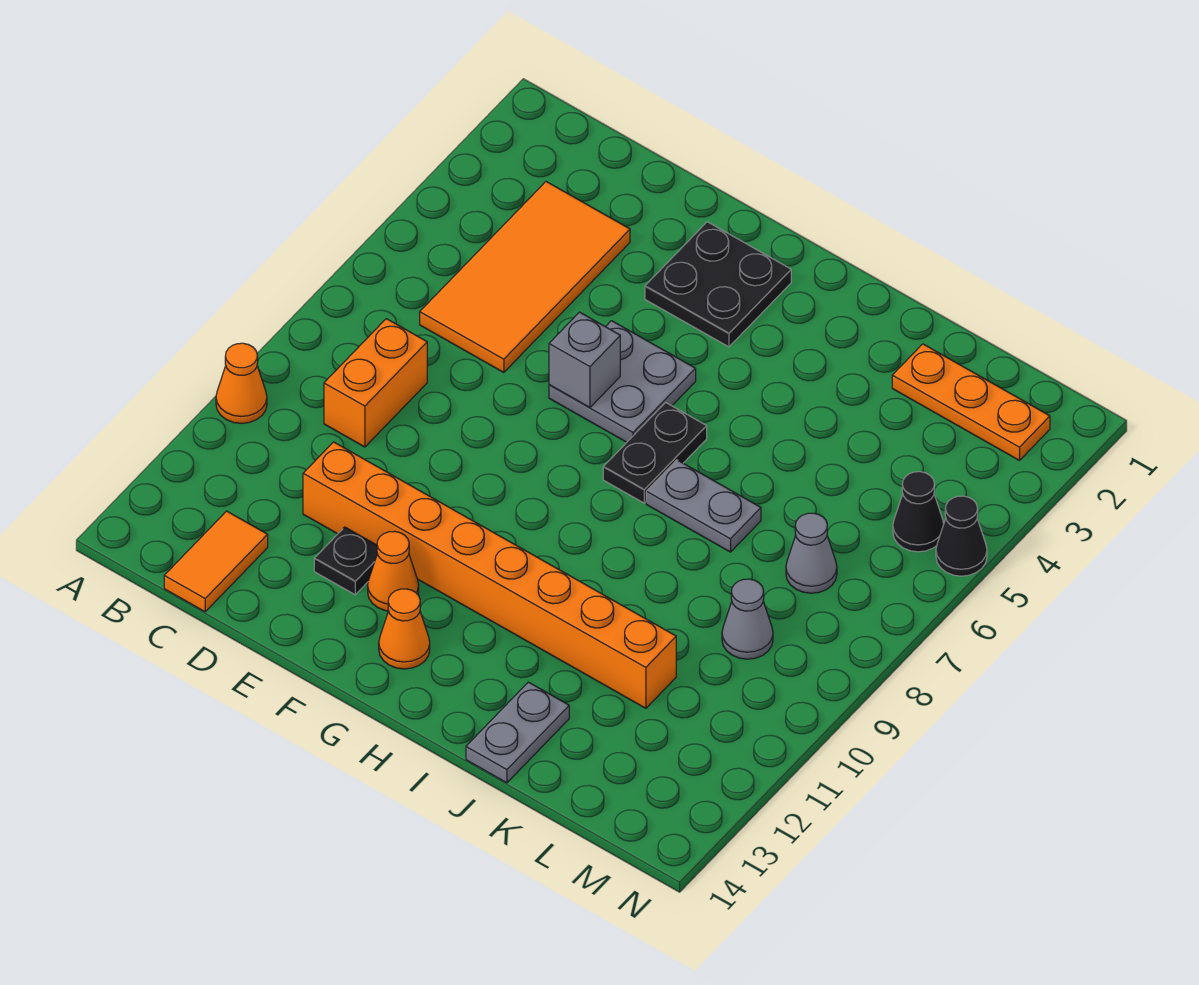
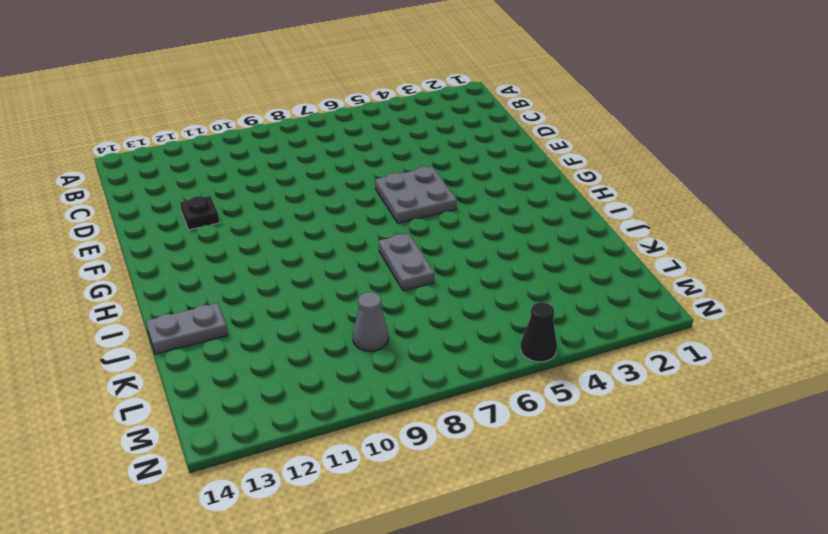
none -> orange cone A10 level 1
none -> orange tile C3:D6 level 1
none -> orange brick C8:C9 level 1

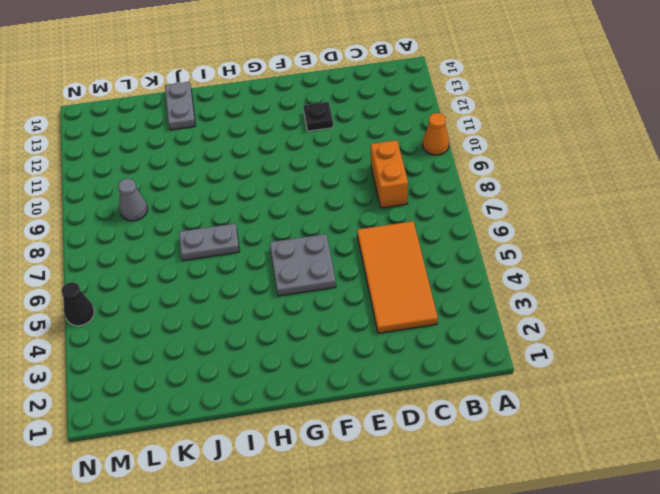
none -> orange tile C13:C14 level 1
none -> orange brick D11:K11 level 1
none -> black plate F2:G3 level 1

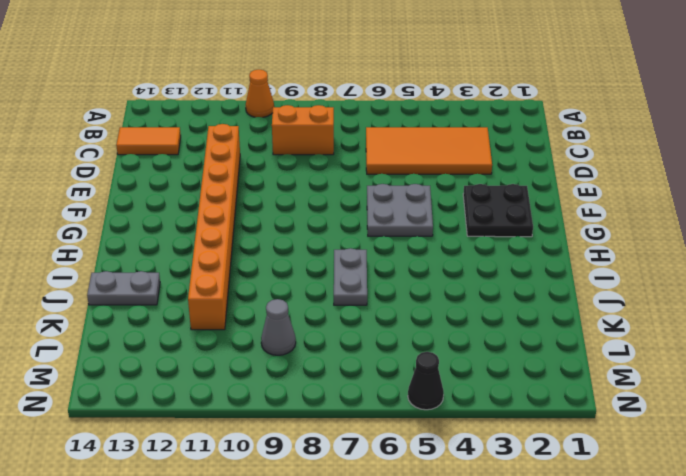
none -> black plate E12 level 1
none -> orange cone F12 level 1
none -> orange cone G13 level 1

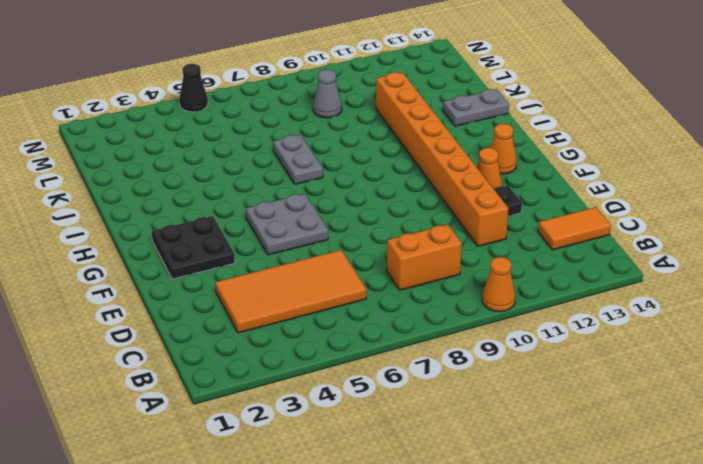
none -> black plate H6:H7 level 1
none -> orange plate K2:M2 level 1
none -> grey cone L7 level 1

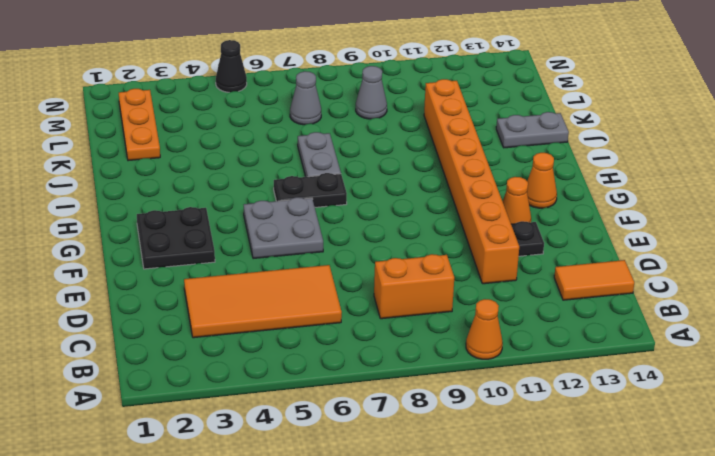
none -> black cone M5 level 1
none -> grey brick F6 level 2

